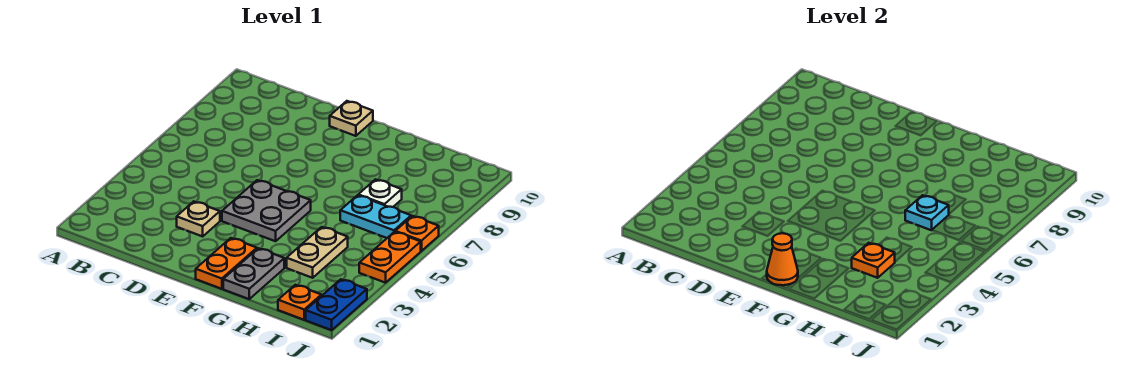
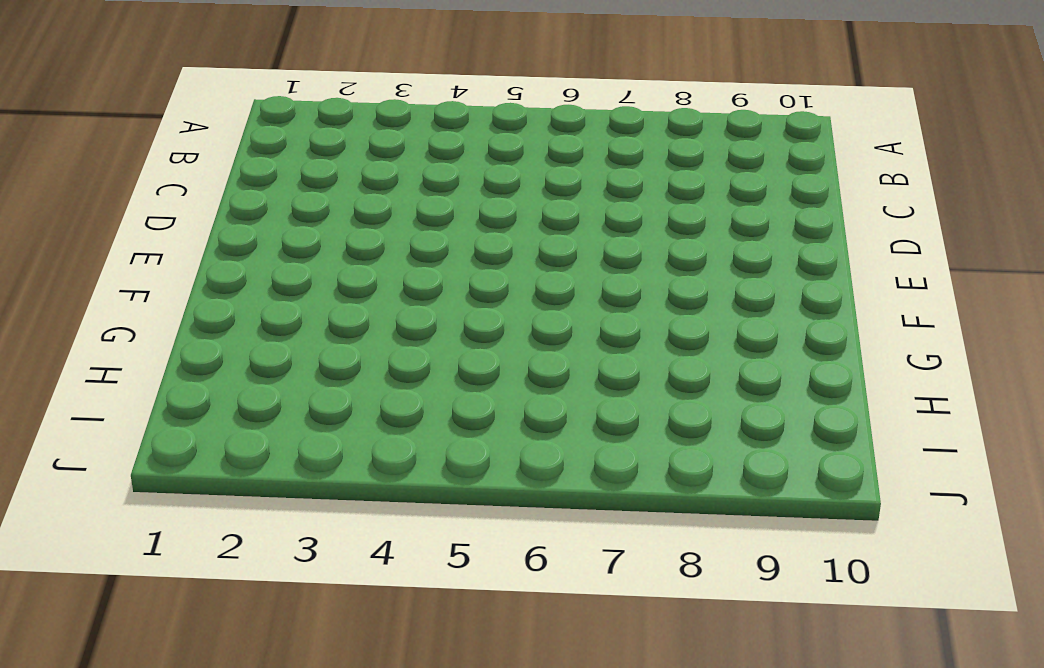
none -> tan plate D3 level 1
none -> grey plate E4:F5 level 1
none -> tan plate E10 level 1

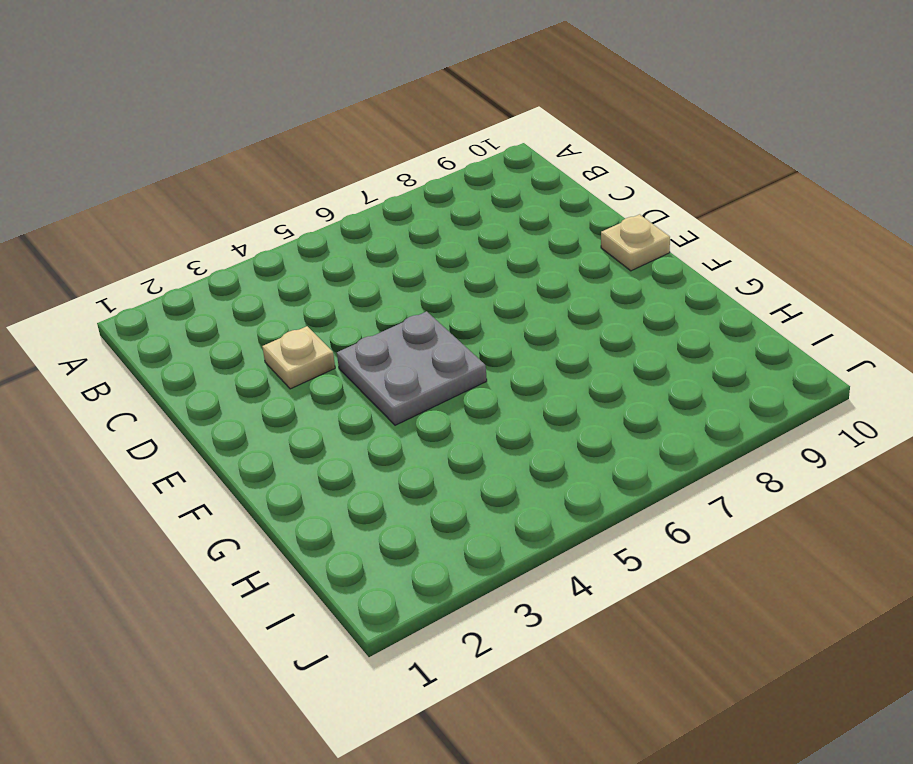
none -> orange plate F1:F2 level 1
none -> grey plate G1:G2 level 1
none -> tan plate H3:H4 level 1

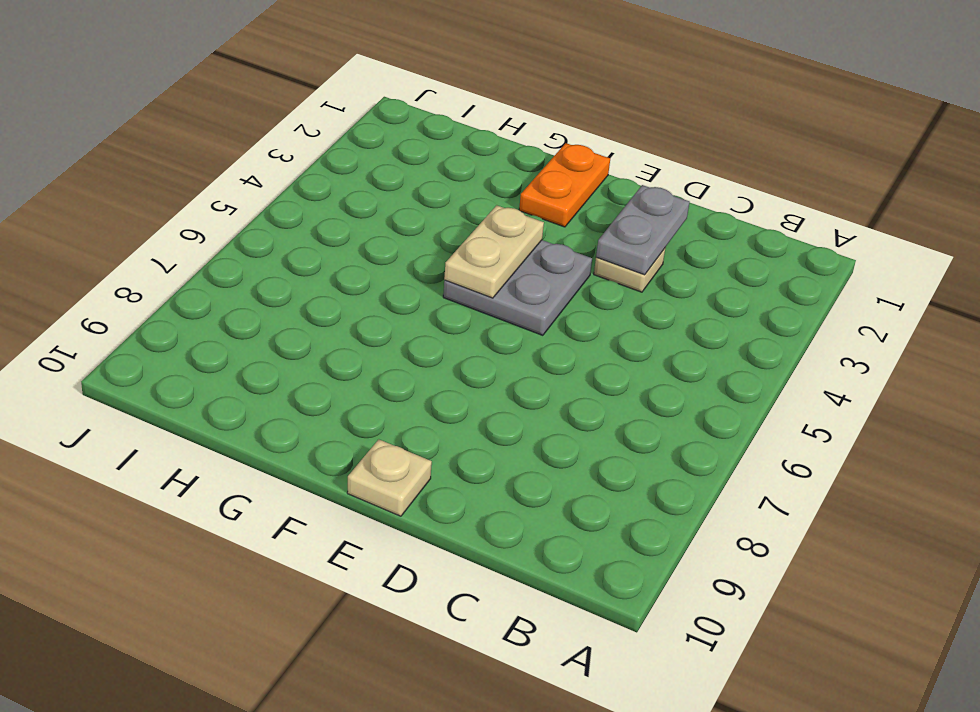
grey plate D2:D3 level 2 -> grey plate G1:G2 level 1
tan plate F4:F5 level 2 -> tan plate H3:H4 level 1
none -> cyan plate H6:I6 level 1
none -> white plate H7 level 1
none -> orange plate I1 level 1

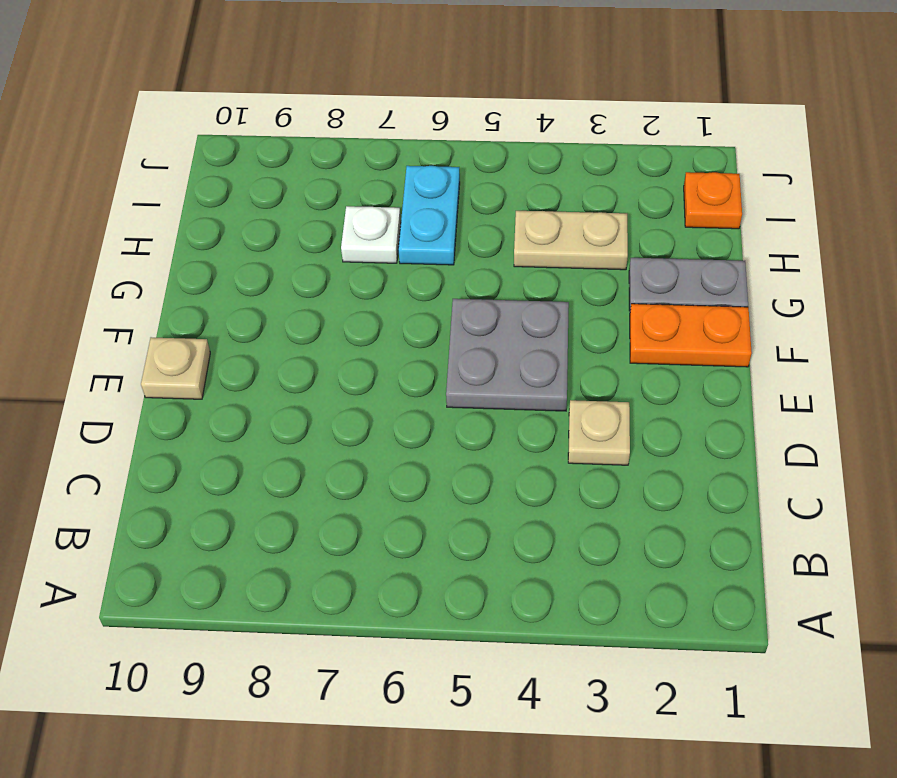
none -> blue plate J1:J2 level 1
none -> orange plate J4:J5 level 1
none -> orange plate J6 level 1

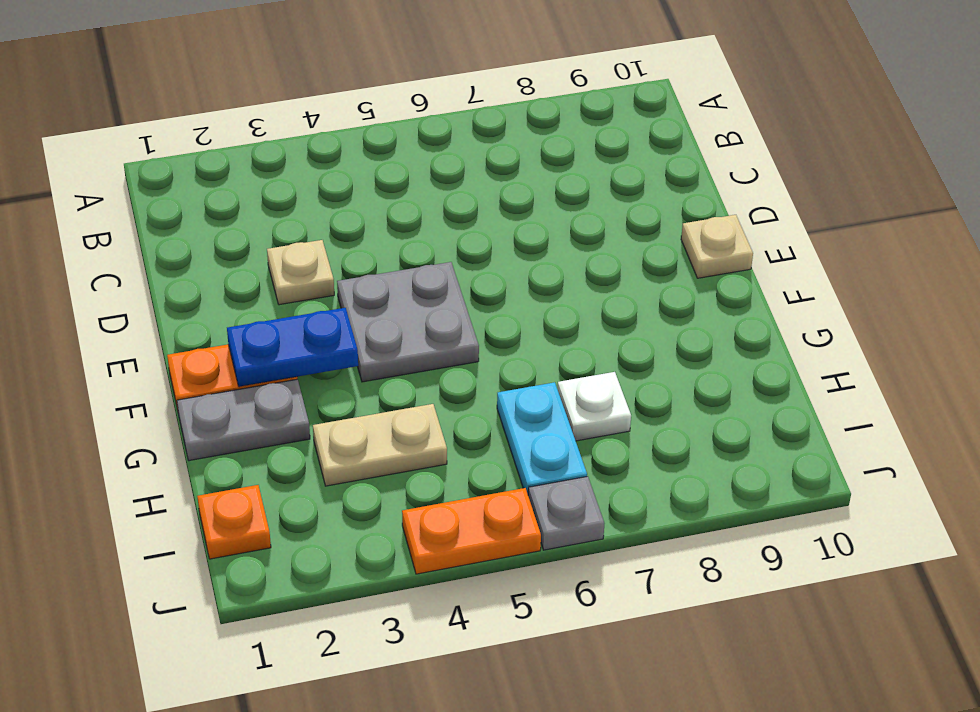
blue plate F2:F3 level 2 -> blue plate J1:J2 level 1
grey plate J6 level 1 -> orange plate J6 level 1
none -> orange cone F1 level 2
none -> orange plate H3 level 2
none -> cyan plate H6 level 2

